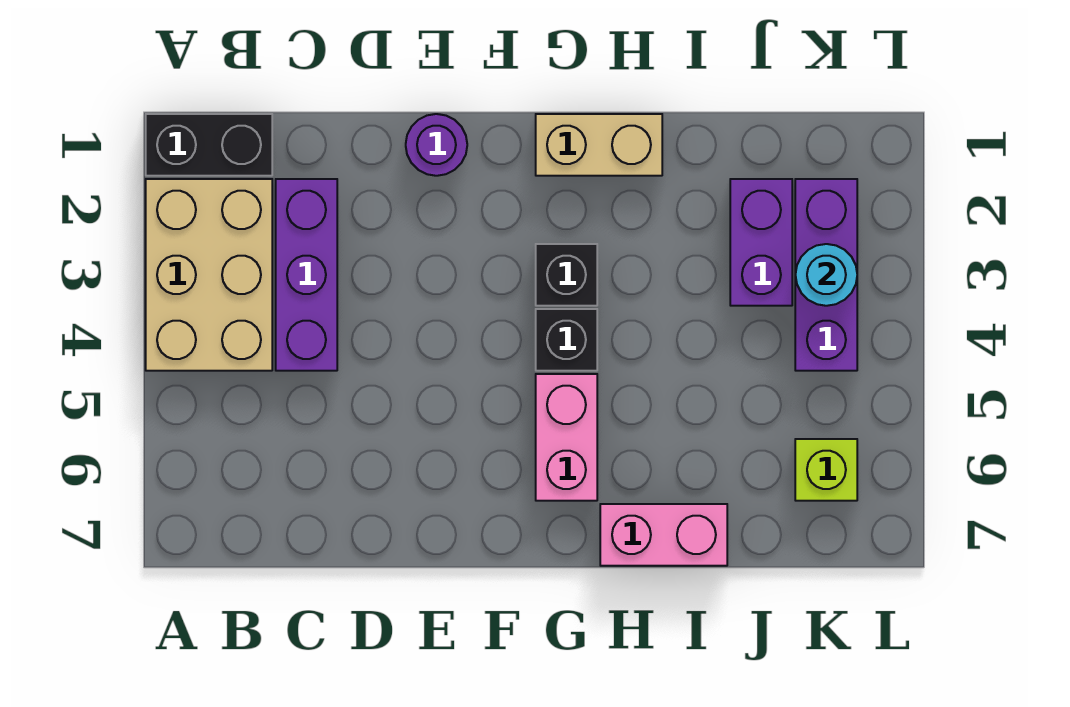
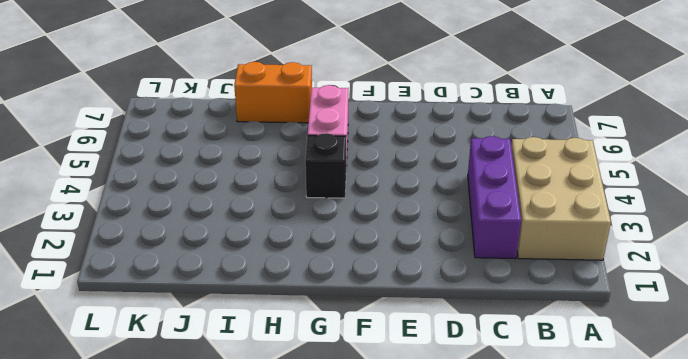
orange brick H7:I7 level 1 -> pink brick H7:I7 level 1
none -> black brick A1:B1 level 1
none -> purple round brick E1 level 1
none -> tan brick G1:H1 level 1

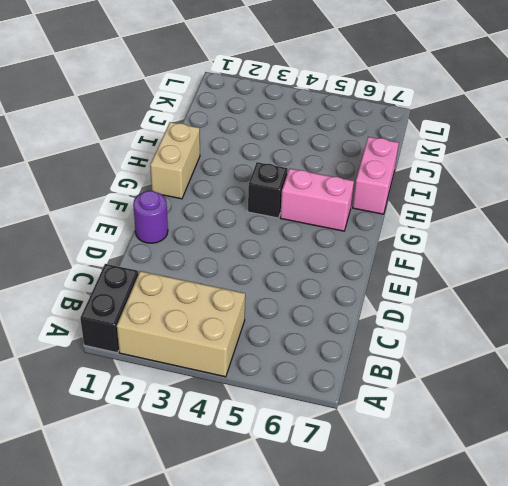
none -> purple brick C2:C4 level 1
none -> black brick G3 level 1
none -> purple brick J2:J3 level 1

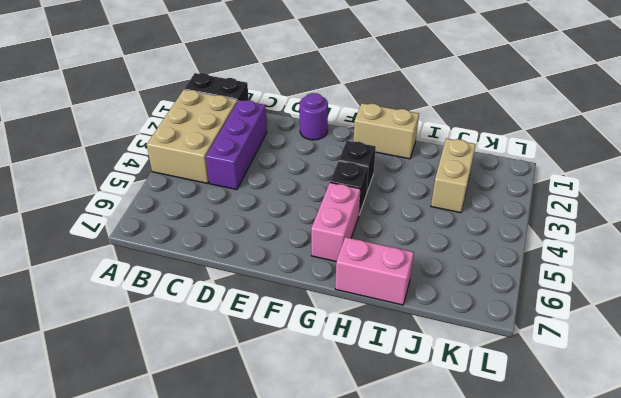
tan brick J2:J3 level 1 -> purple brick J2:J3 level 1
none -> purple brick K2:K4 level 1
none -> lime brick K6 level 1
none -> cyan round brick K3 level 2

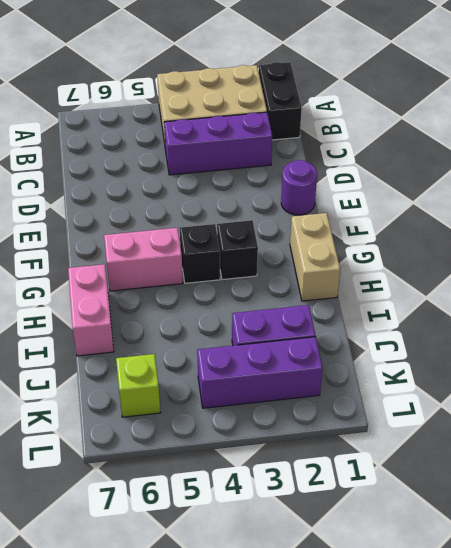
none -> cyan round brick K3 level 2

